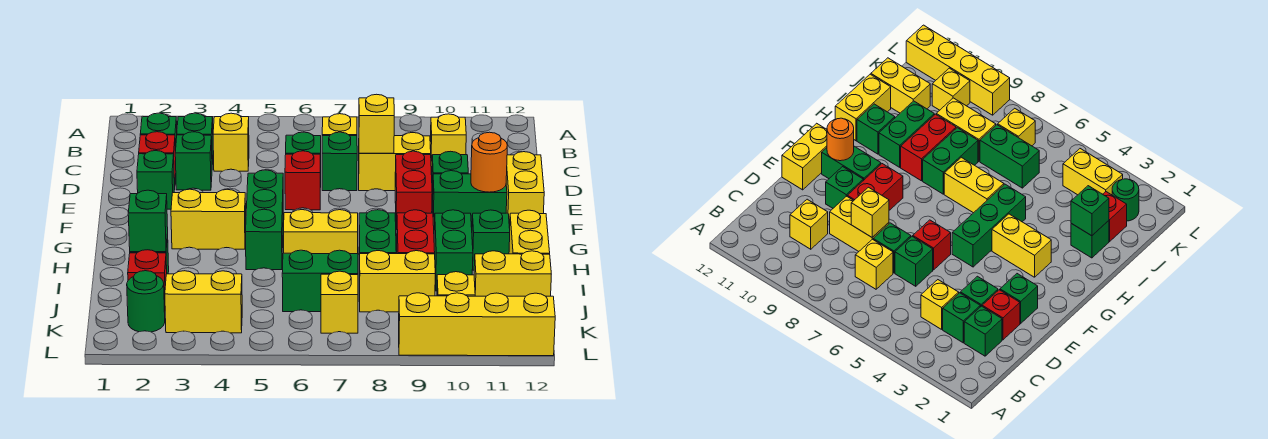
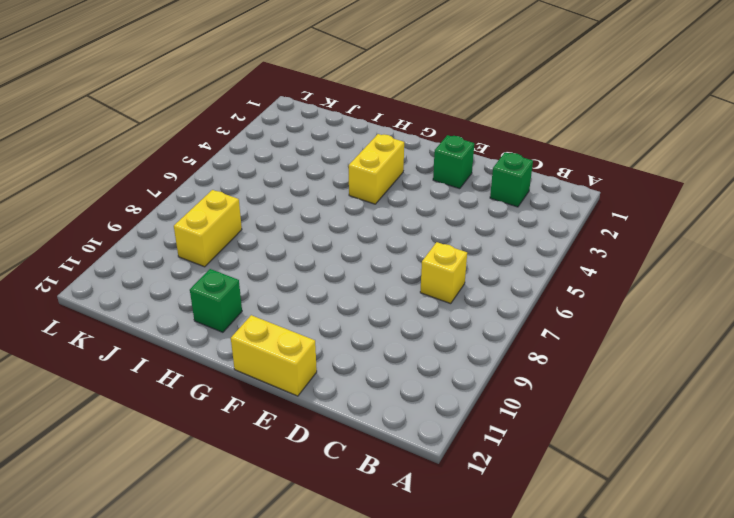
none -> green brick C3 level 1
none -> yellow brick C4 level 1
none -> yellow brick C10 level 1
none -> red brick D2 level 1

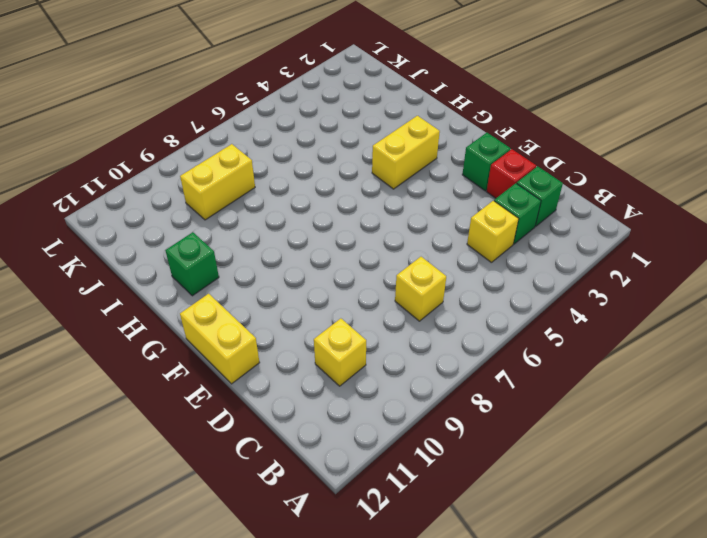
none -> green brick D3 level 1
none -> green brick D6 level 1
none -> green brick D7 level 1
none -> yellow brick D8:D9 level 1

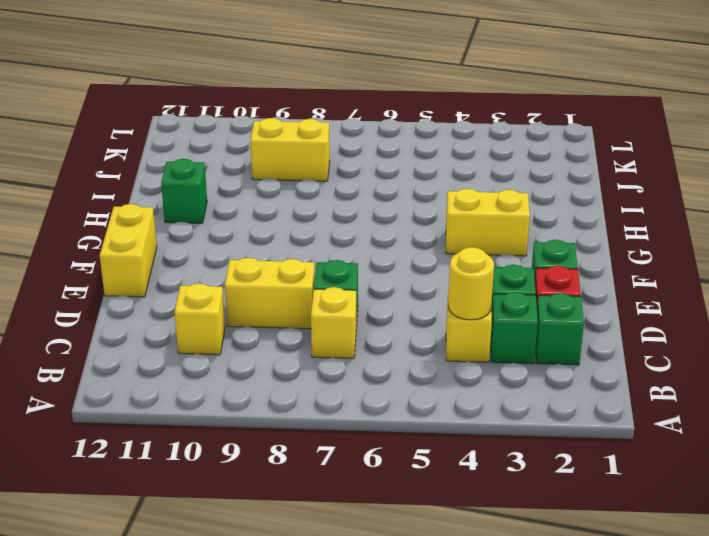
yellow round brick C4 level 2 -> none
none -> green brick D6 level 1
none -> red brick E6 level 1
none -> red brick E9:F9 level 1
none -> green brick E10 level 1

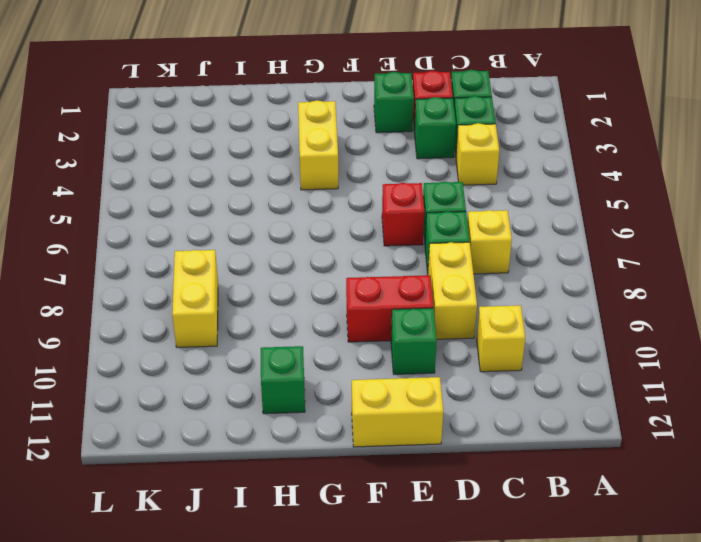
none -> green brick F5:H5 level 1
none -> green brick F10:F11 level 1
none -> yellow brick H6:H7 level 1
none -> green brick H8:I8 level 1

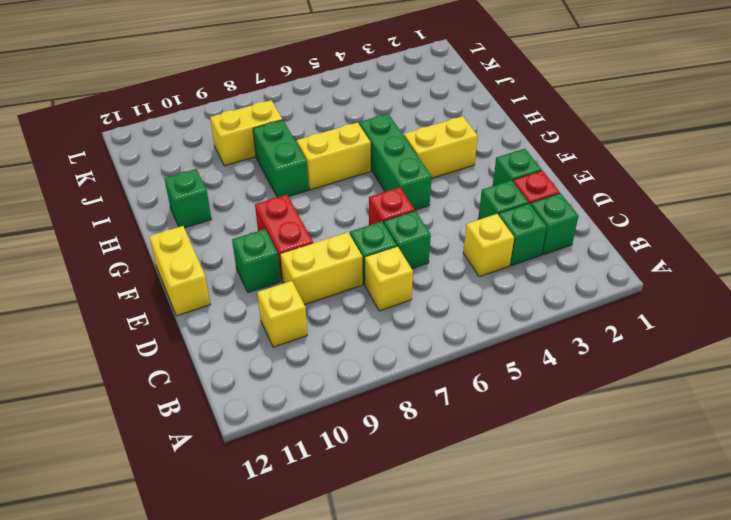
none -> green brick F10:F11 level 1
none -> red brick H9:I9 level 1
none -> green brick H10:I10 level 1
none -> yellow brick H12:I12 level 1

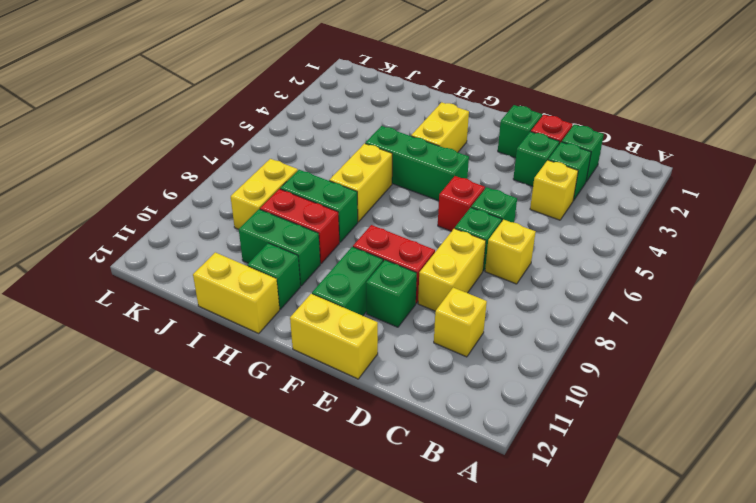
none -> green brick I2 level 1
none -> red brick J2 level 1
none -> green brick J6:J7 level 1
none -> yellow brick J11:J12 level 1

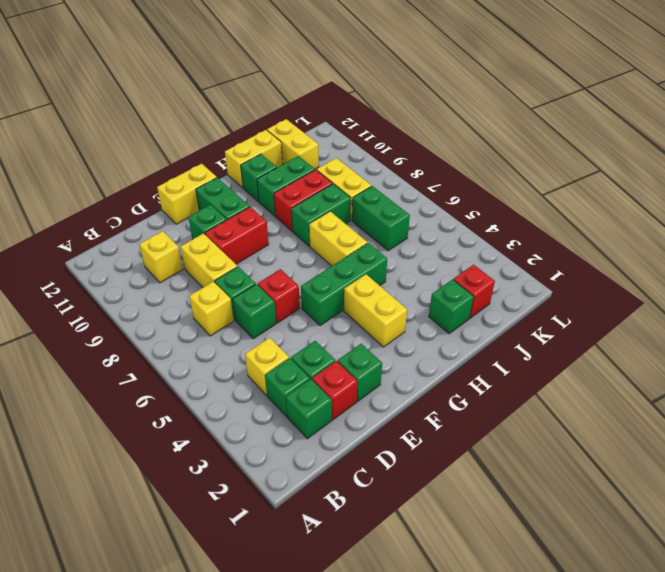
none -> green round brick K2 level 1
none -> yellow brick K3:K4 level 1
none -> yellow brick K7 level 1
none -> yellow brick K10 level 1

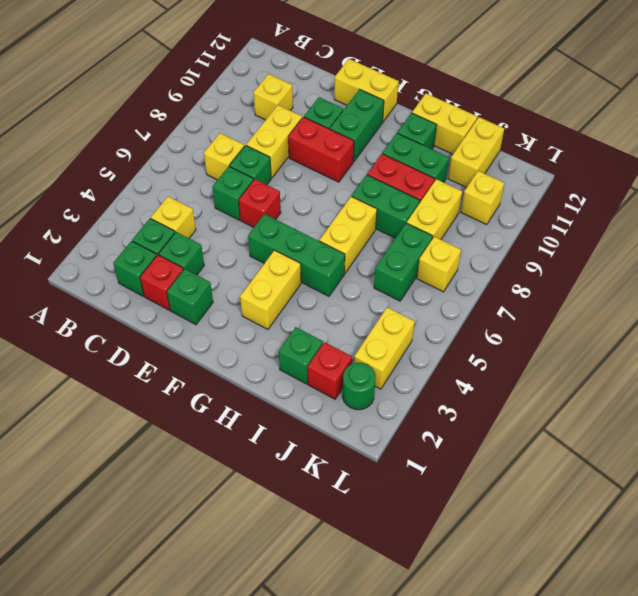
none -> yellow brick L9:L12 level 1
none -> yellow brick D8 level 2
none -> orange round brick F11 level 2
none -> green brick I2 level 2

